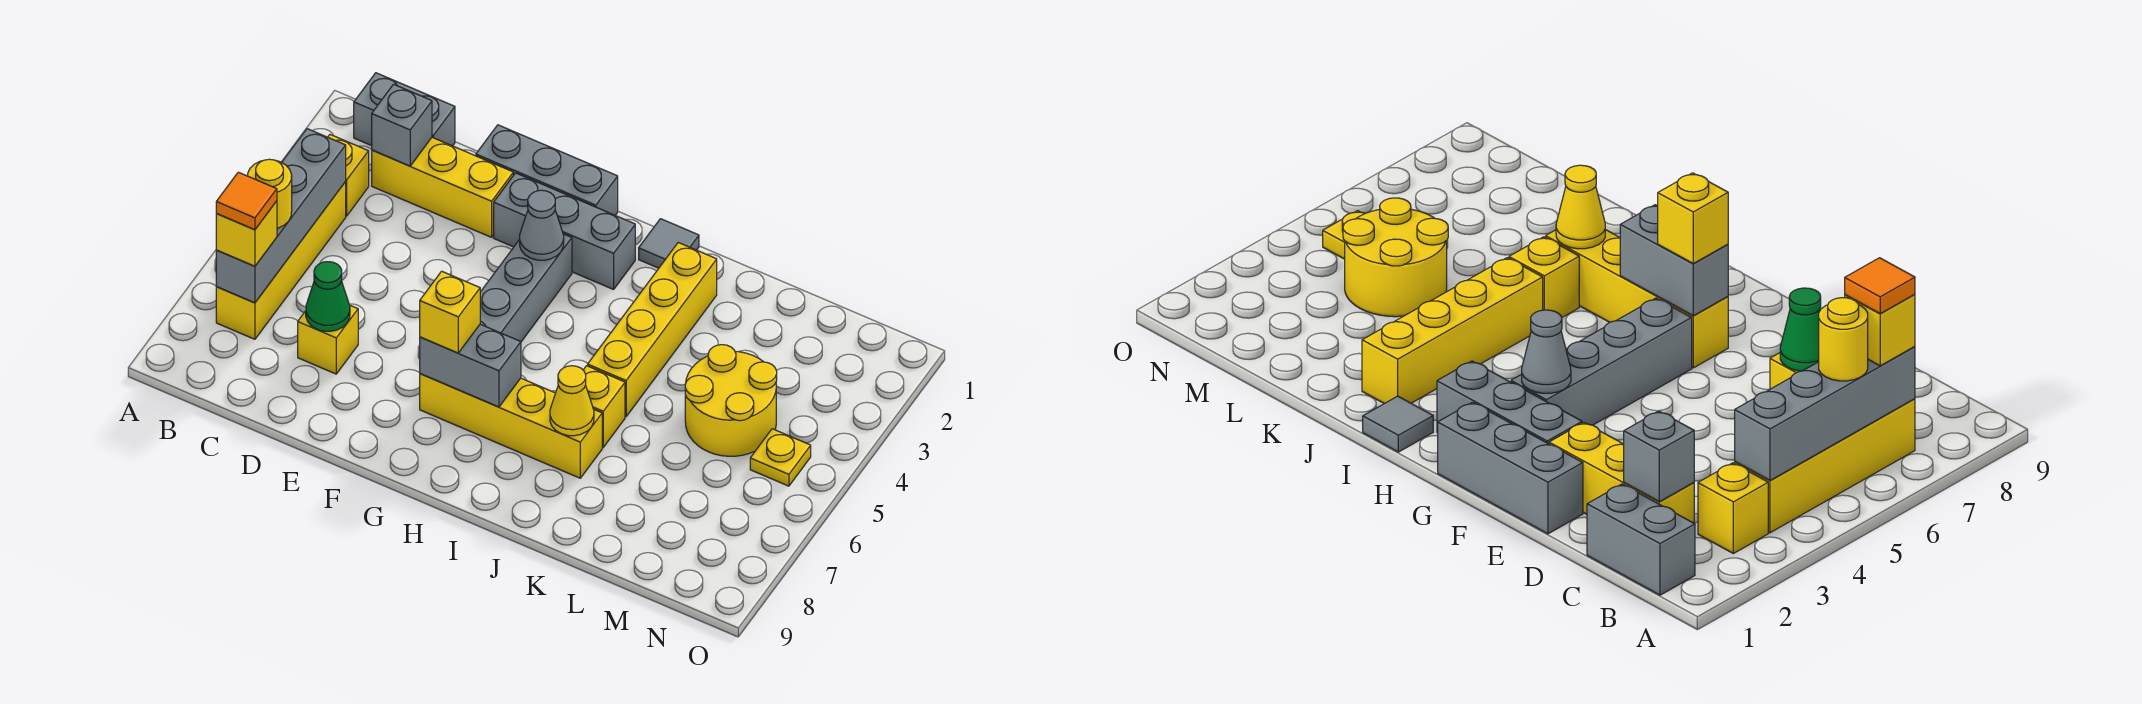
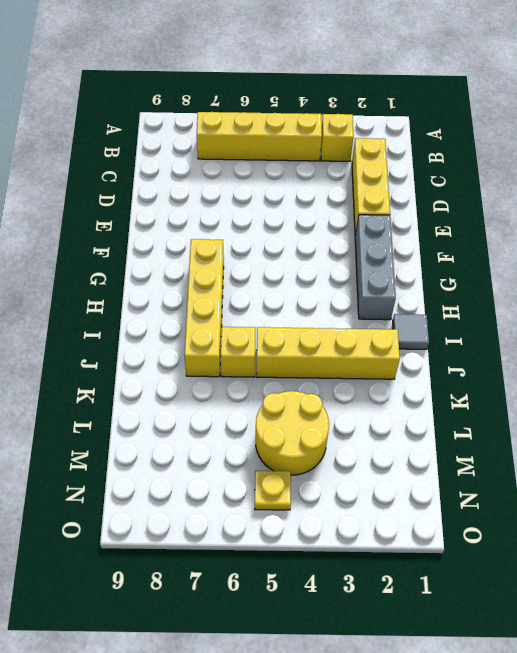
none -> grey brick B1:C1 level 1
none -> yellow brick D7 level 1
none -> grey brick E1:G1 level 1

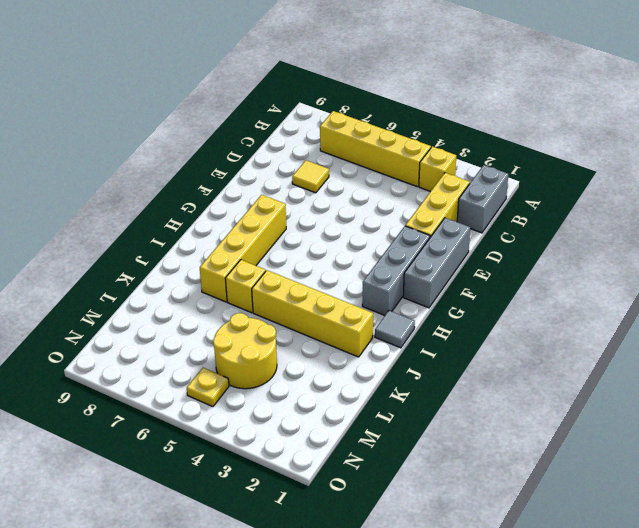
yellow tile D7 level 1 -> yellow brick D7 level 1
none -> grey brick G3:G6 level 1
none -> grey brick B4:B7 level 2
none -> grey brick C2 level 2

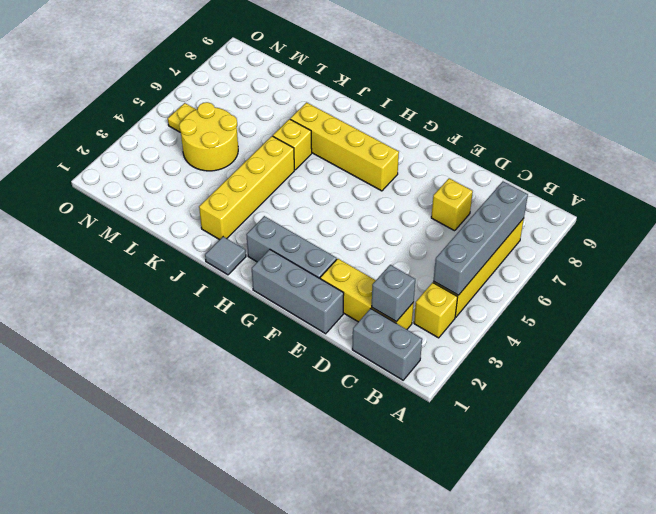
none -> grey brick G3:G6 level 1
none -> green cone D7 level 2
none -> grey cone G3 level 2

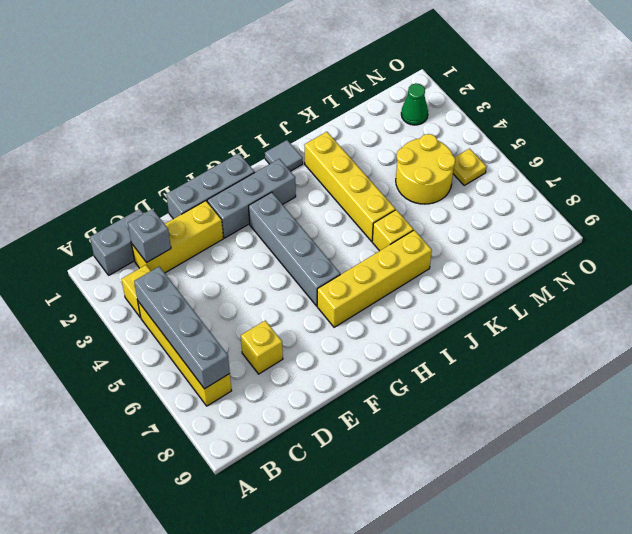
green cone N2 level 1 -> green cone D7 level 2
none -> grey cone G3 level 2
none -> grey brick G7:H7 level 2
none -> yellow cone J7 level 2

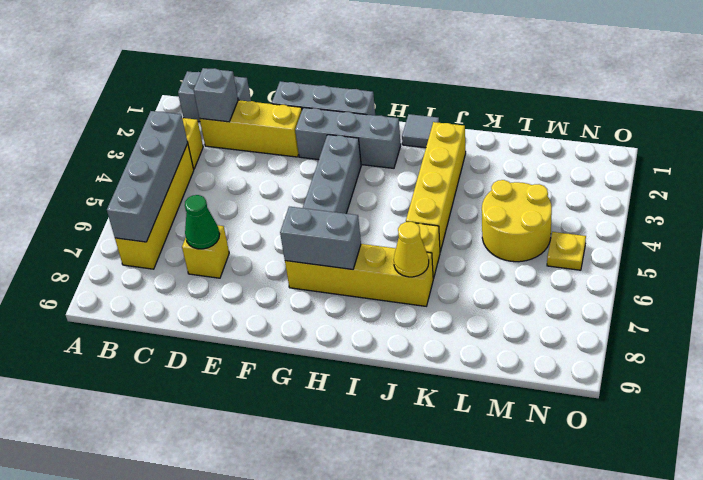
none -> grey cone G3 level 2
none -> yellow round brick B6 level 3
none -> yellow brick B7 level 3

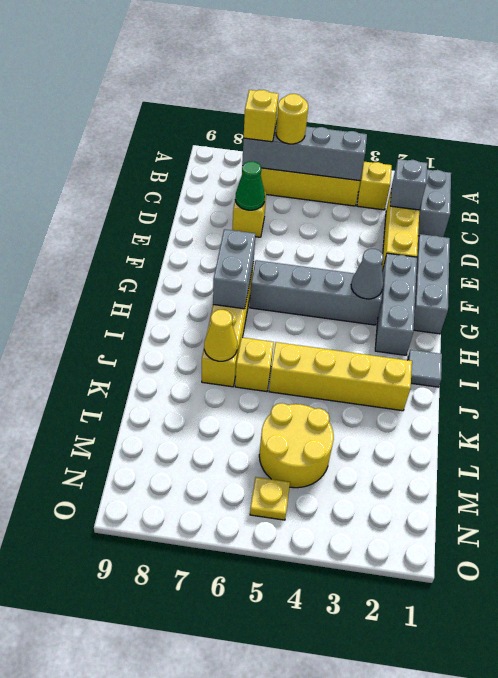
none -> yellow brick G7 level 3
none -> orange tile B7 level 4

